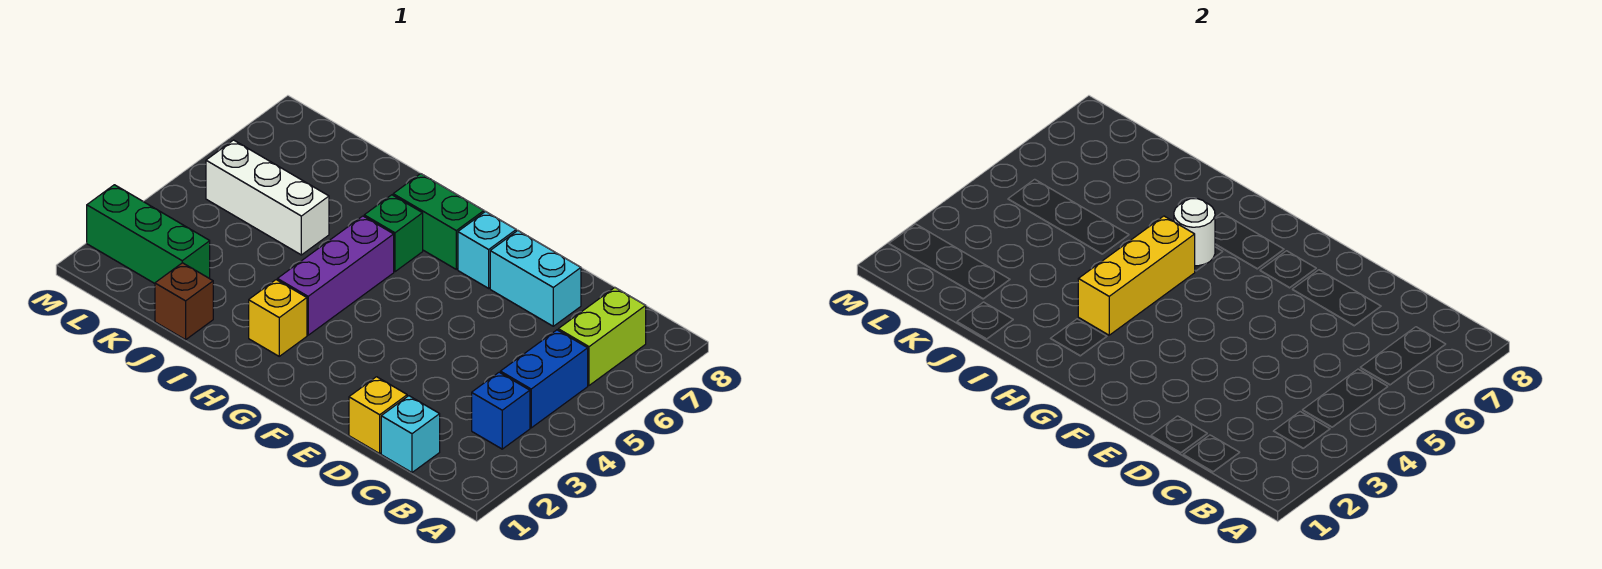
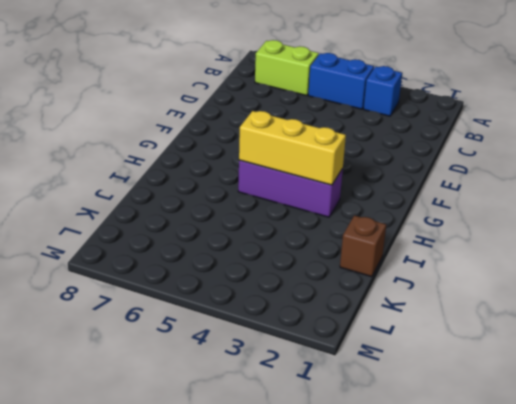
none -> cyan brick C1 level 1
none -> yellow brick D1 level 1
none -> cyan brick D7:E7 level 1

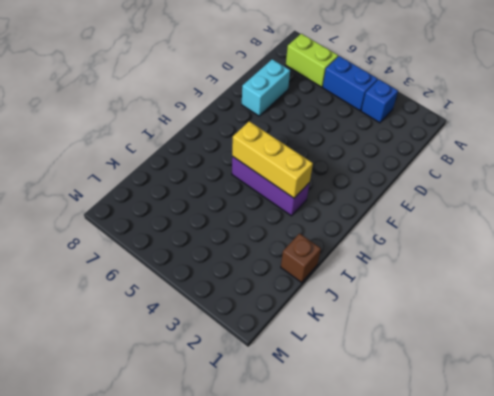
none -> cyan brick C1 level 1
none -> yellow brick D1 level 1
none -> cyan brick F7 level 1

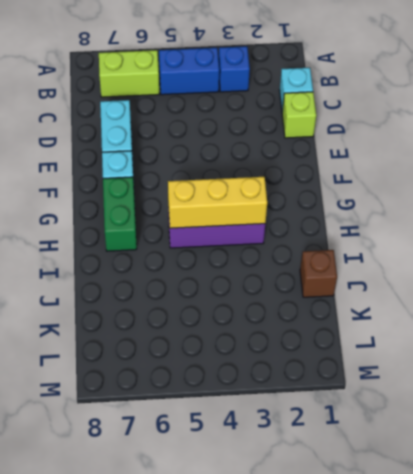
lime brick D1 level 1 -> yellow brick D1 level 1
none -> yellow brick H2 level 1
none -> green brick H6 level 1
none -> white brick J5:L5 level 1

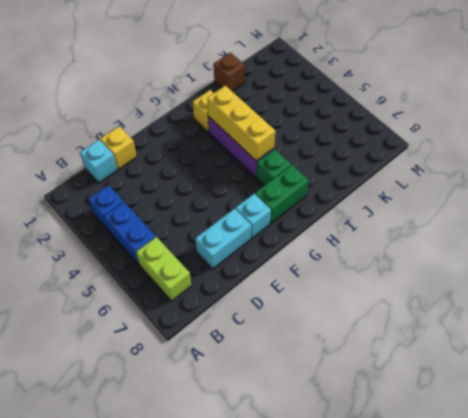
none -> white brick J5:L5 level 1
none -> green brick K2:M2 level 1
none -> white round brick H6 level 2

